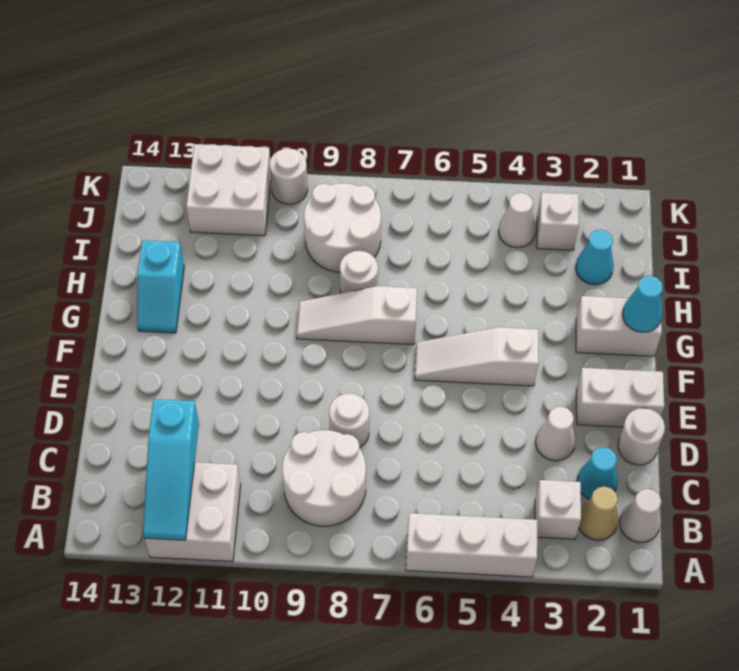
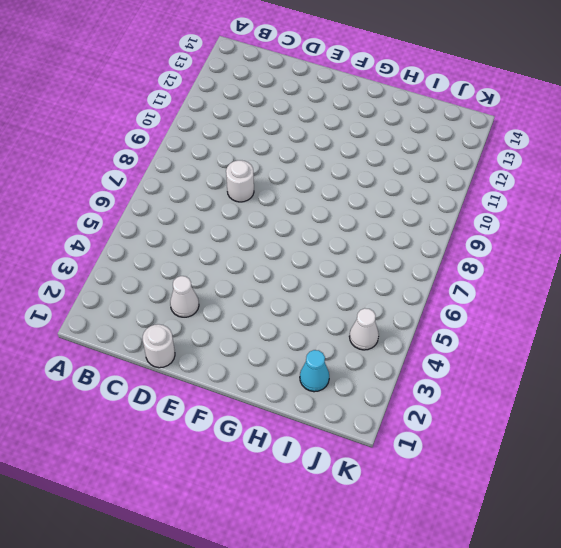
none -> white brick A4:A6 level 1
none -> white brick A11:B12 level 1
none -> white cone B1 level 1

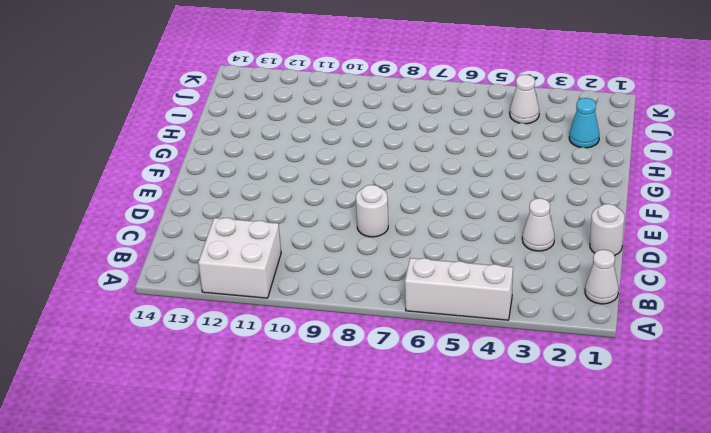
none -> tan cone B2 level 1
none -> white brick B3 level 1
none -> white round brick B8:C9 level 1

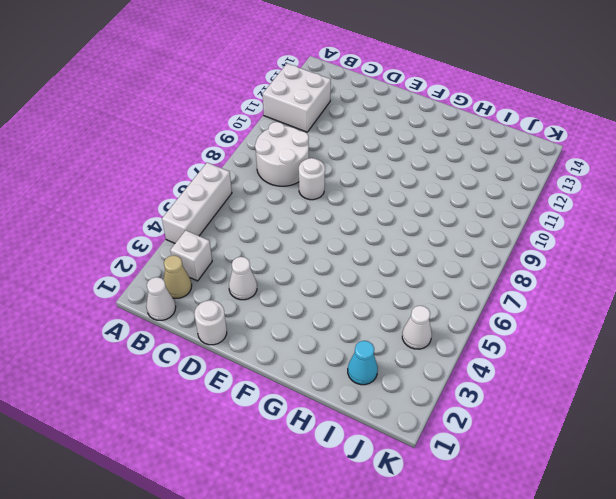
none -> cyan cone C2 level 1
none -> white brick E1:E2 level 1
none -> white slope F4:F6 level 1 top 4

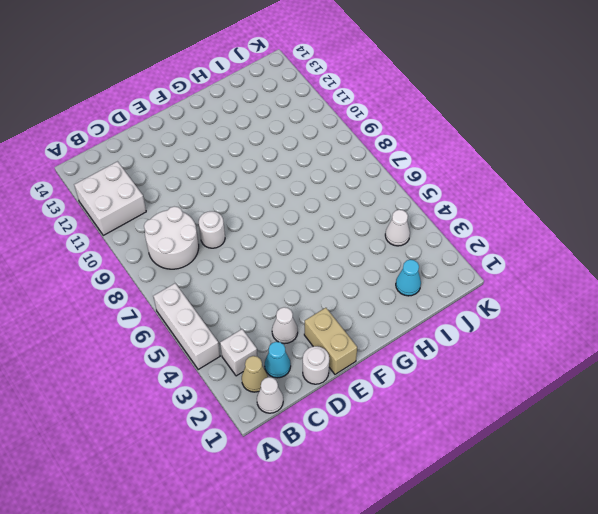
tan brick E1:E2 level 1 -> white brick E1:E2 level 1
none -> white slope F4:F6 level 1 top 4
none -> white brick G1:G2 level 1
none -> white slope G7:G9 level 1 top 7

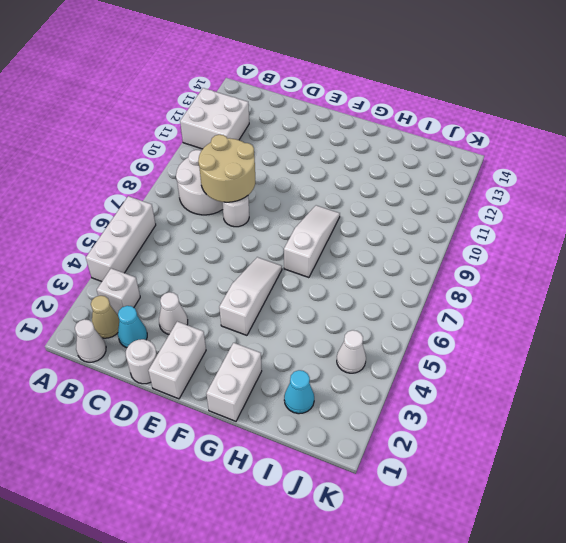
tan round brick C8:D9 level 2 -> none
none -> cyan slope G13:H13 level 1 top H
none -> white round brick H8 level 1
none -> white round brick I8:J9 level 1

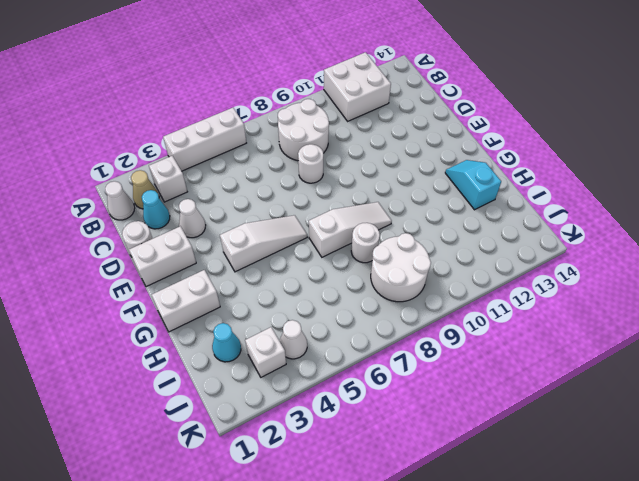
none -> white brick J11:K12 level 1
none -> white round brick K10 level 1
none -> cyan slope A12:C12 level 2 top C

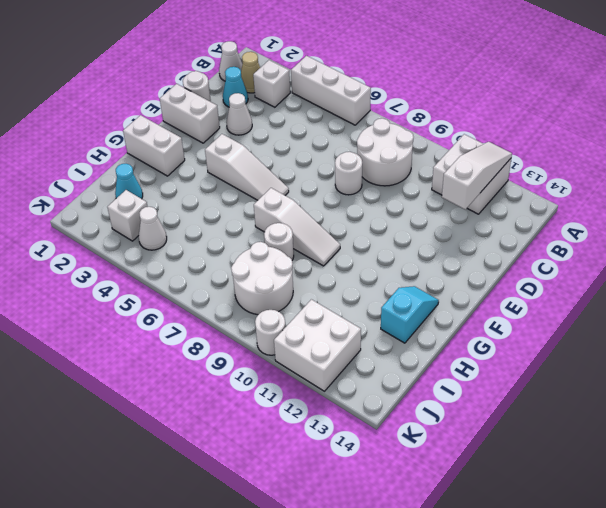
white slope A12:C12 level 2 top C -> cyan slope A12:C12 level 2 top C
none -> cyan cone G1 level 2

